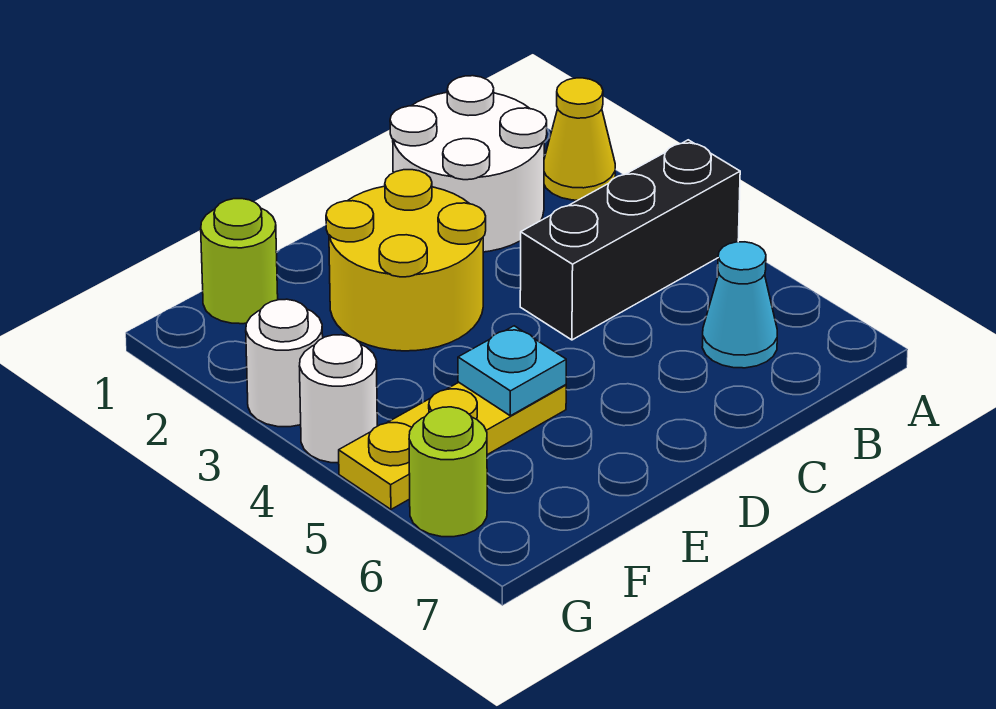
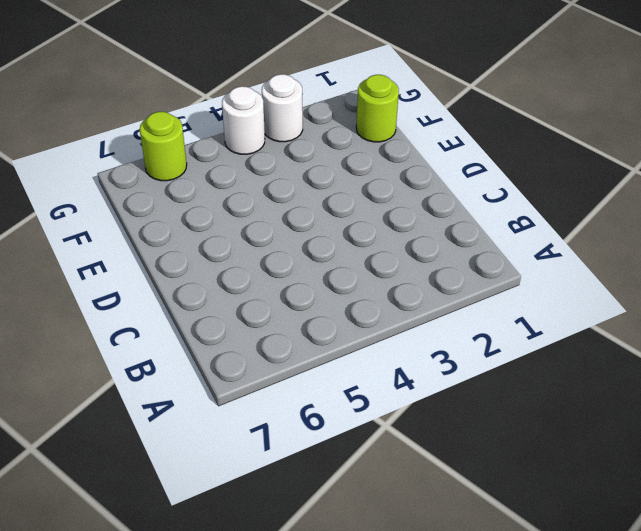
none -> yellow cone A2 level 1
none -> black brick A4:C4 level 1

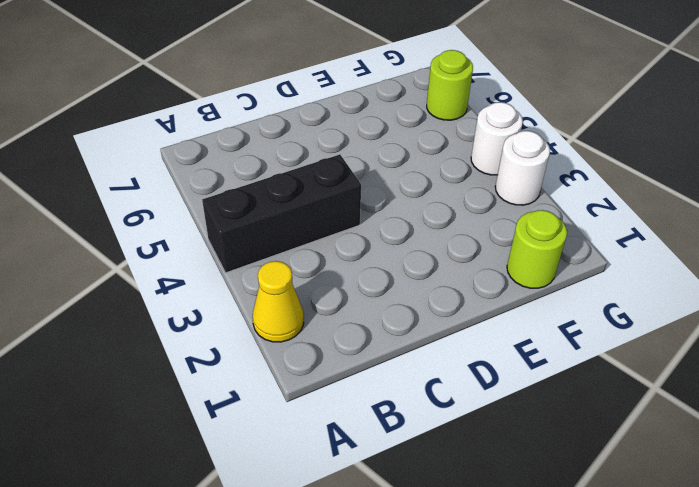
none -> white round brick B1:C2 level 1
none -> cyan cone B6 level 1

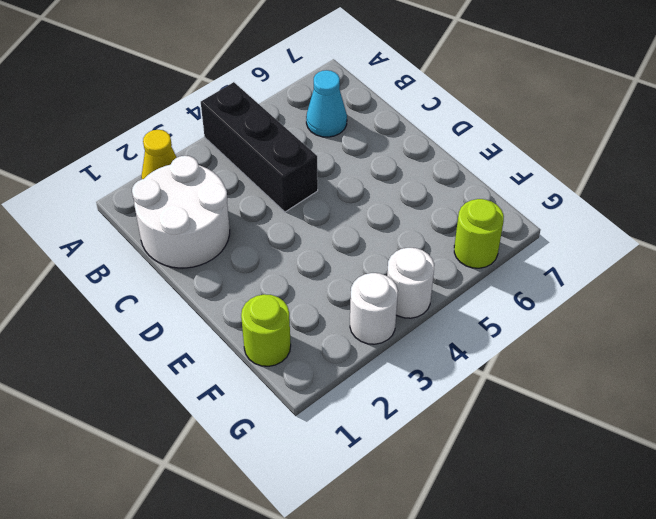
none -> yellow round brick D2:E3 level 1
none -> yellow plate E5:G5 level 1

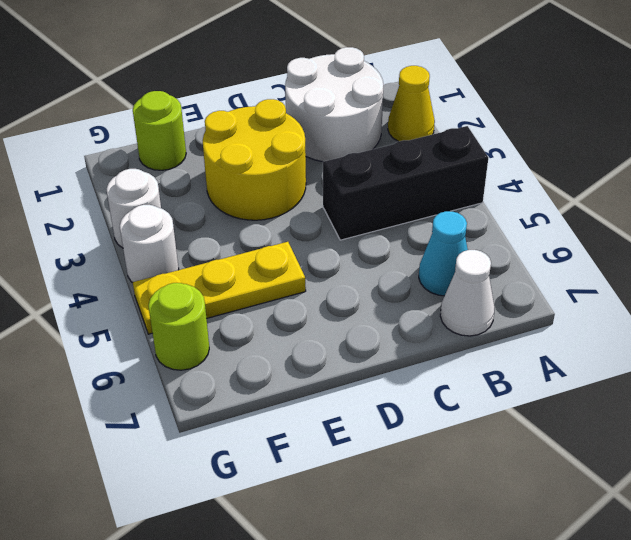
white cone B7 level 1 -> none
none -> cyan plate E5 level 2

